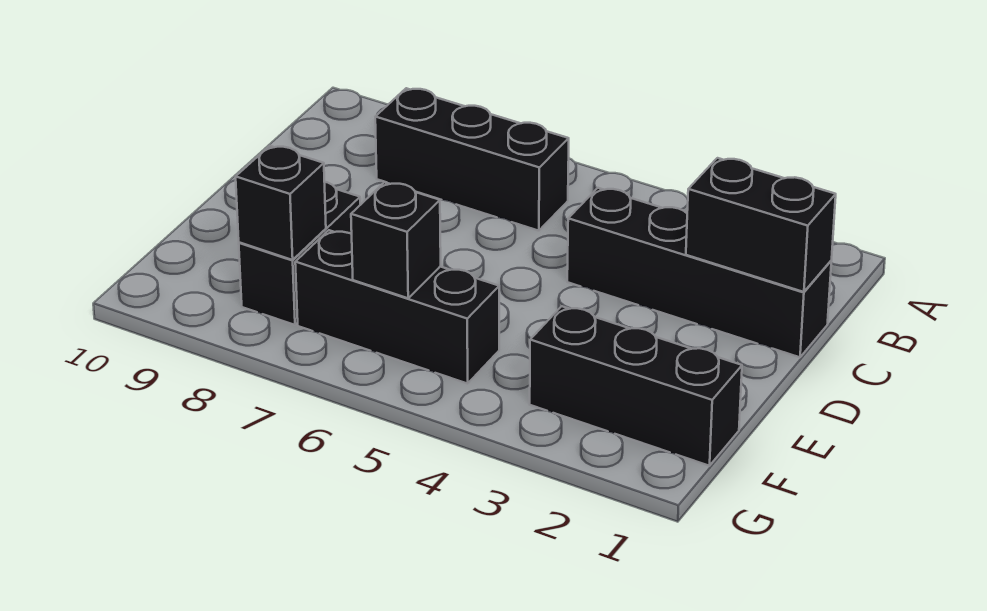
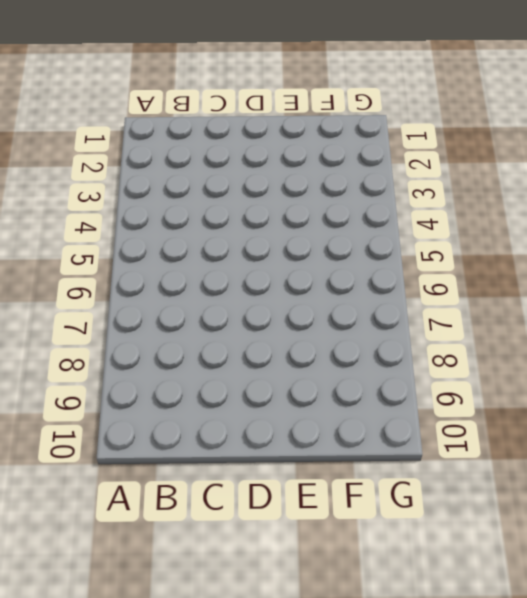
none -> black brick B6:B8 level 1
none -> black brick C1:C4 level 1

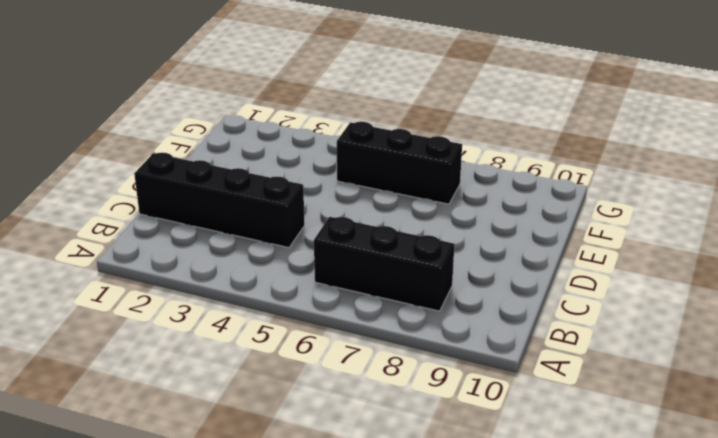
none -> black brick E8:F8 level 1
none -> black brick F1:F3 level 1

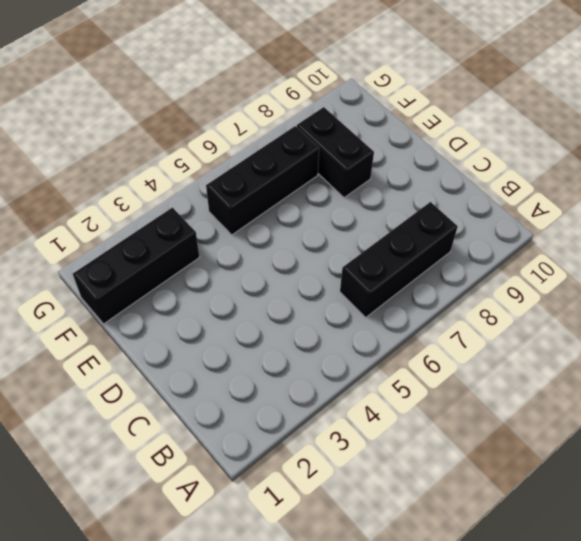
none -> black brick C1:C4 level 1
none -> black brick C1:C2 level 2

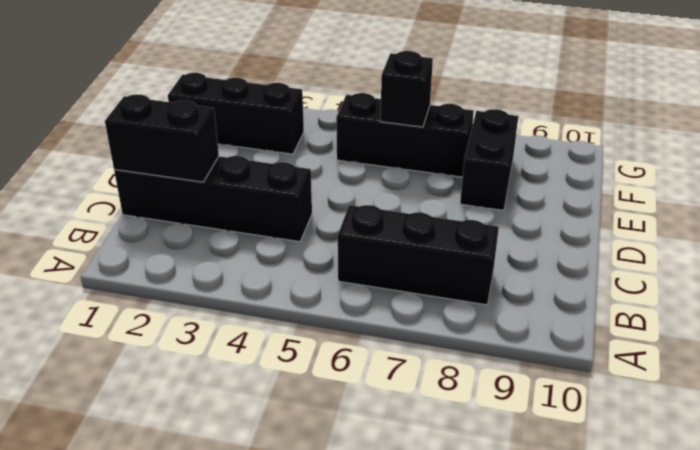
none -> black brick F8 level 2

